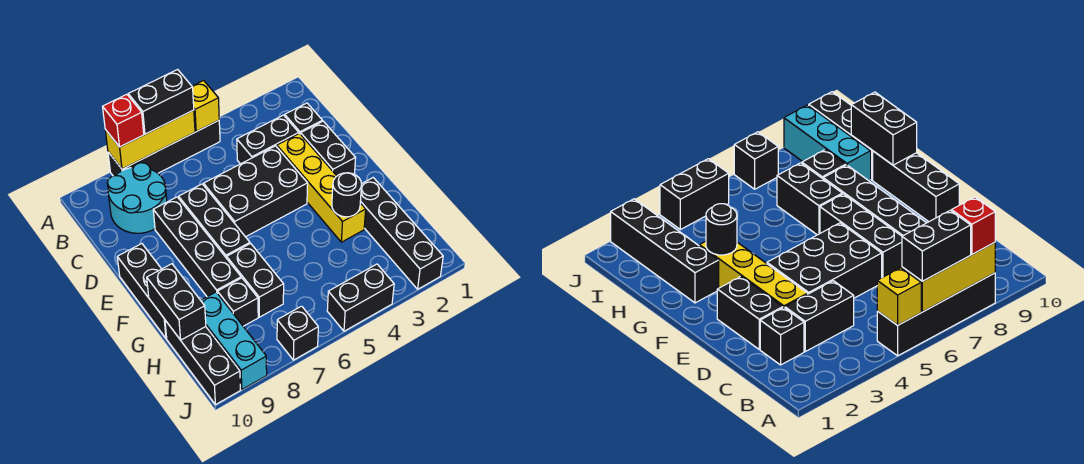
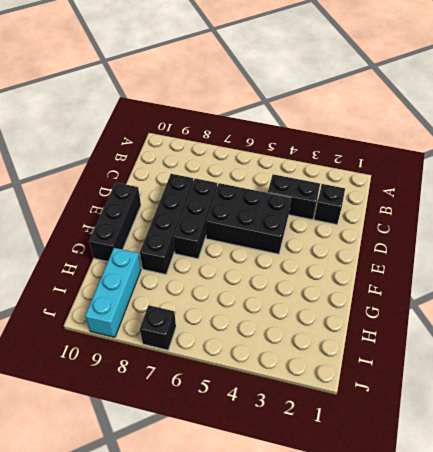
none -> black brick A5:A8 level 1
none -> cyan round brick B8:C9 level 1
none -> black brick D2:E2 level 1

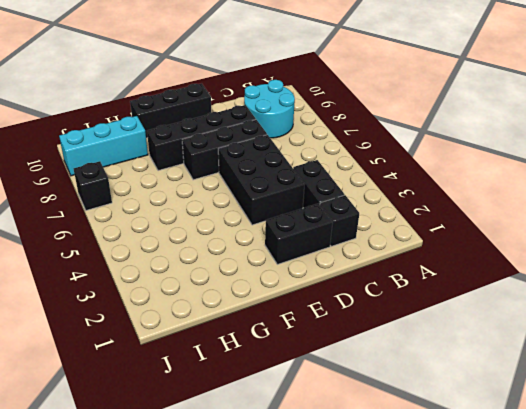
none -> black brick A5:A8 level 1
none -> yellow brick D3:G3 level 1
none -> black brick G2:J2 level 1

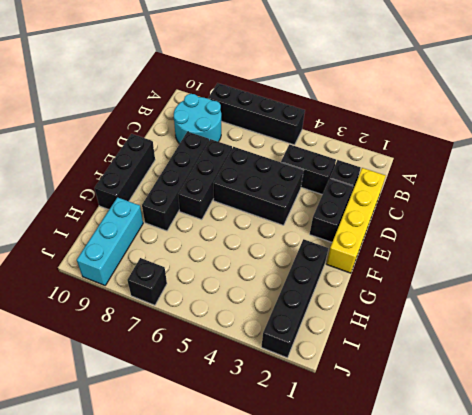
yellow brick C1:F1 level 1 -> yellow brick D3:G3 level 1
none -> black brick G7:H7 level 1
none -> black brick H8 level 1
none -> black brick H10:J10 level 1

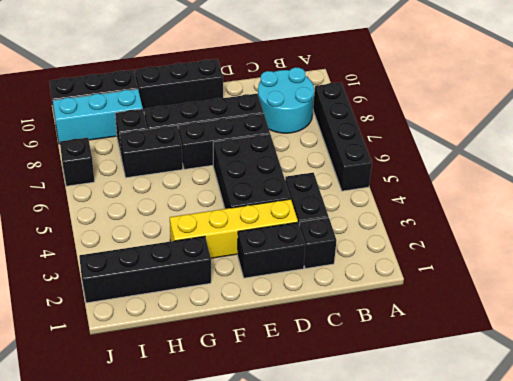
none -> black brick J4:J5 level 1
none -> yellow brick A5 level 2
none -> yellow brick A6:A8 level 2

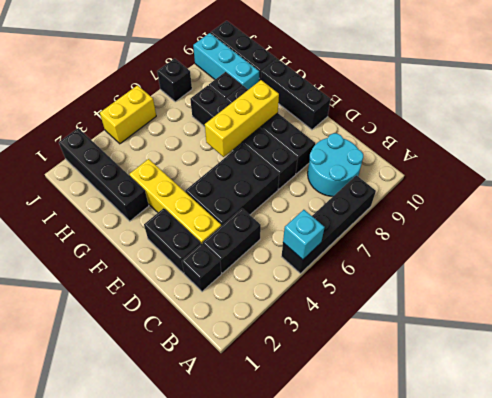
cyan brick A5 level 2 -> yellow brick A5 level 2
yellow brick F6:F8 level 2 -> yellow brick A6:A8 level 2
yellow brick J4:J5 level 1 -> black brick J4:J5 level 1
none -> black round brick G3 level 2
none -> black brick G10:H10 level 2
none -> black brick A6:A7 level 3

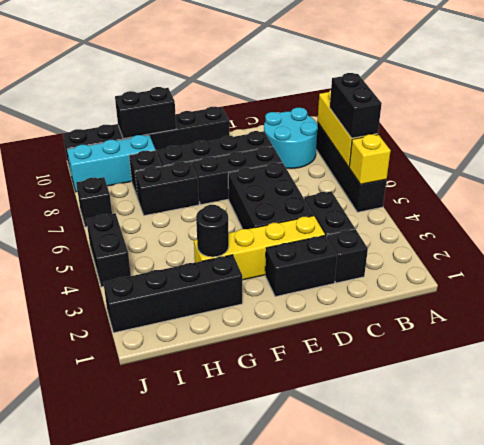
none -> red brick A8 level 3

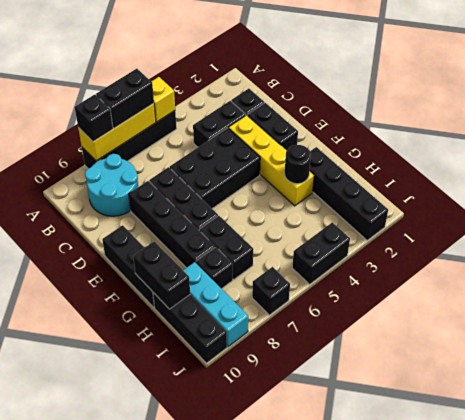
black brick A8 level 3 -> red brick A8 level 3

